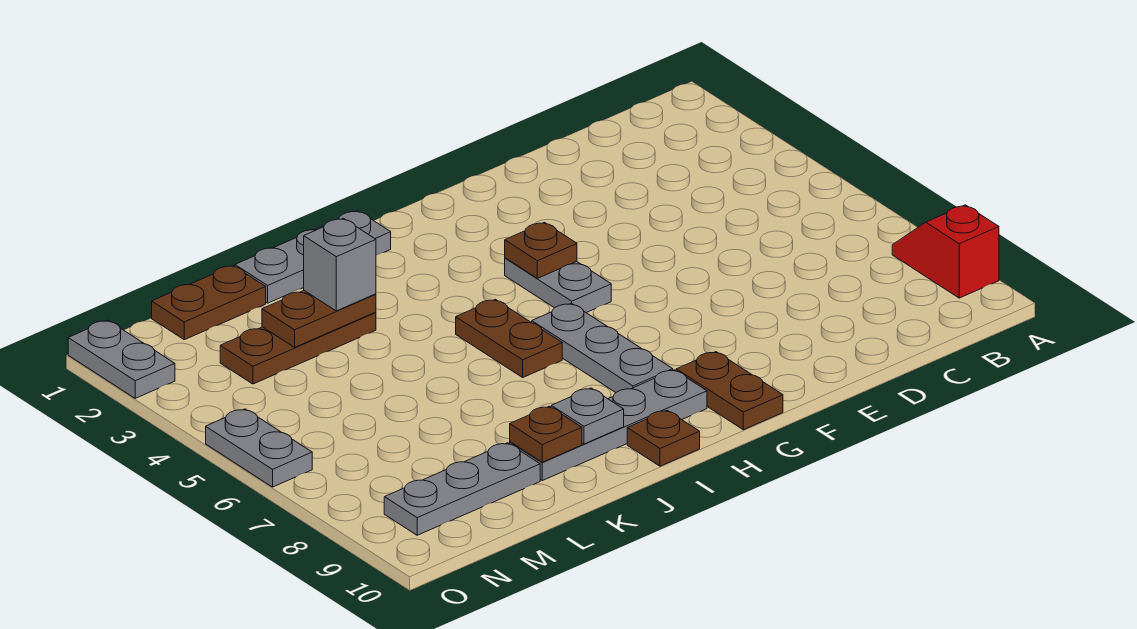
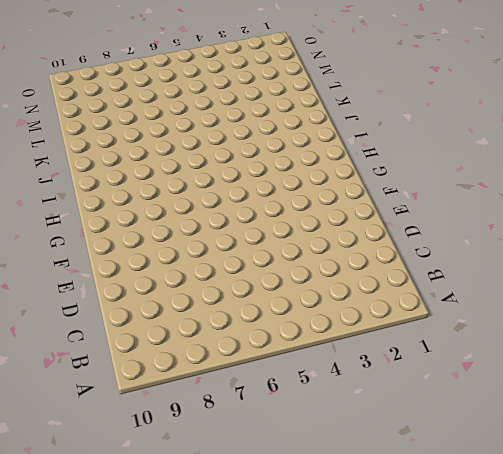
none -> red slope A8:A9 level 1 top 9
none -> grey plate G4:G5 level 1
none -> brown plate G9:G10 level 1

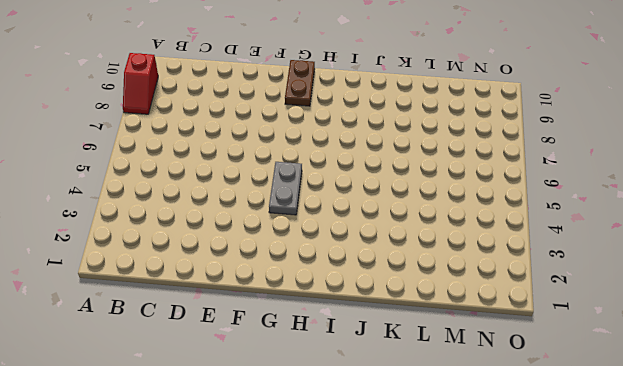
none -> grey plate H6:H8 level 1
none -> grey plate H9:K9 level 1
none -> grey plate I1:K1 level 1

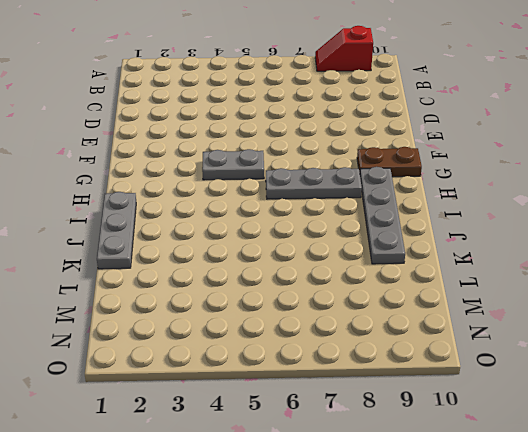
none -> brown plate I5:I6 level 1
none -> brown plate I10 level 1
none -> brown plate K3:M3 level 1

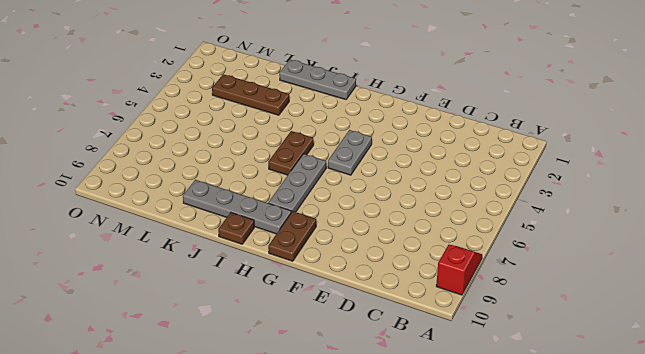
none -> brown plate L1:M1 level 1
none -> grey plate L9:N9 level 1
none -> grey plate O1:O2 level 1

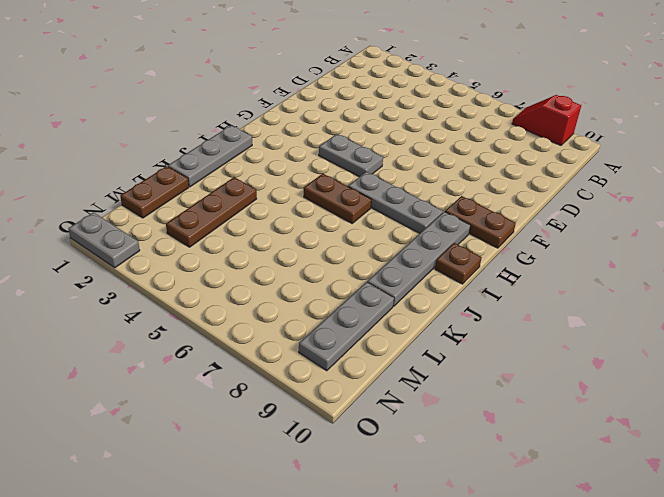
none -> grey plate O5:O6 level 1
none -> brown plate G4 level 2
none -> grey plate J9 level 2

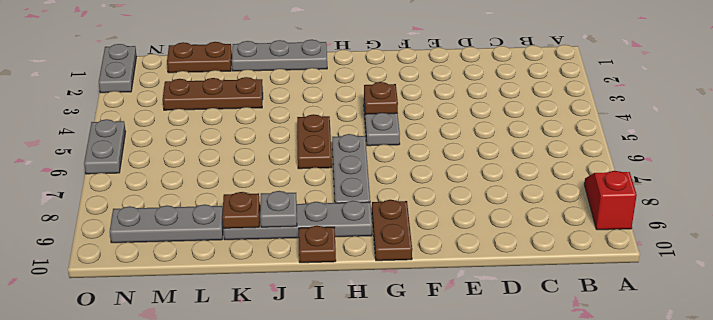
none -> brown plate K3:L3 level 2
none -> grey brick K3 level 3

